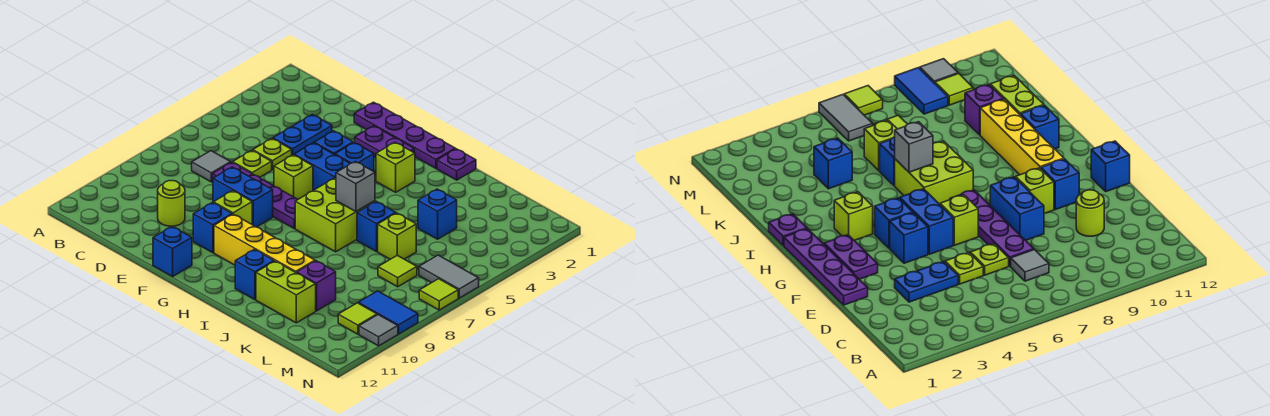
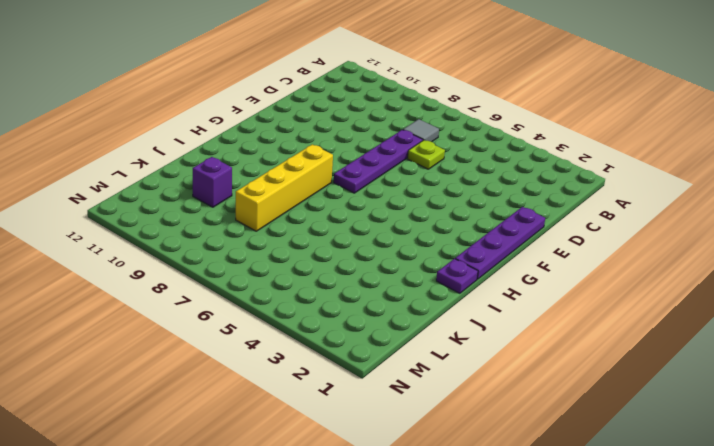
yellow brick H8:K8 level 1 -> yellow brick G10:J10 level 1
none -> blue plate D3:D4 level 1
none -> lime plate D5 level 1
none -> lime round brick D10 level 1
none -> blue brick E8:F8 level 1

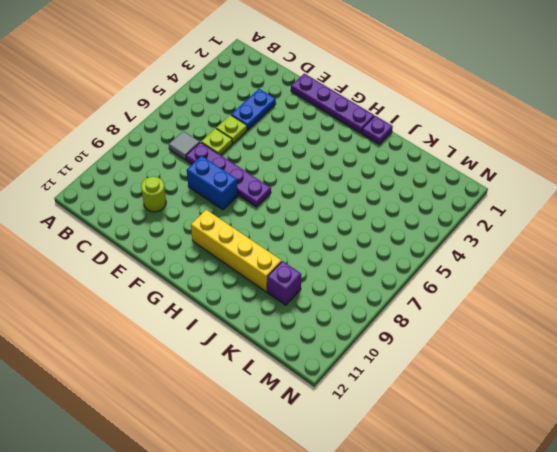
none -> purple plate F2:G2 level 1
none -> blue brick F4 level 1
none -> blue brick F5:G5 level 1
none -> lime brick F6 level 1

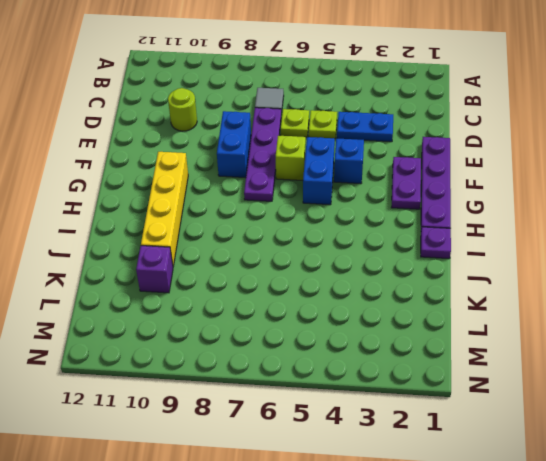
none -> lime brick F9 level 1
none -> blue brick F10 level 1
none -> blue brick F12 level 1
none -> blue brick G4 level 1

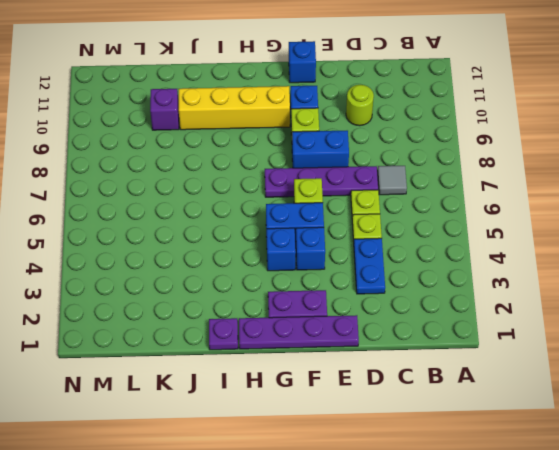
none -> lime brick H3 level 1
none -> lime brick H6:I7 level 1
none -> blue brick I11 level 1
none -> blue brick J6 level 1

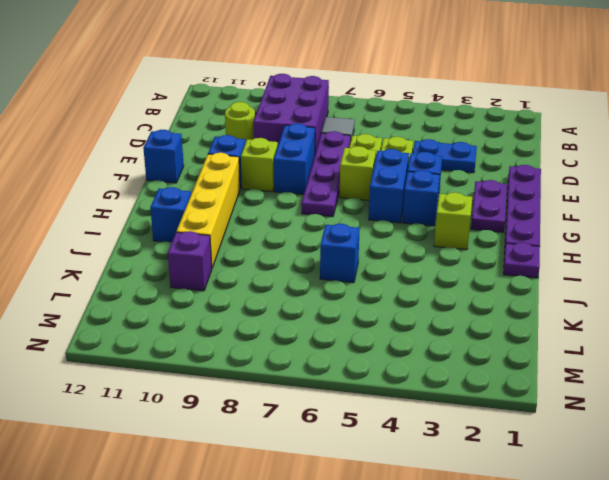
purple brick B8:D9 level 1 -> none
none -> lime brick H6:I7 level 1
none -> lime brick J11:K11 level 1
none -> blue brick K4 level 1
none -> lime brick K6 level 1

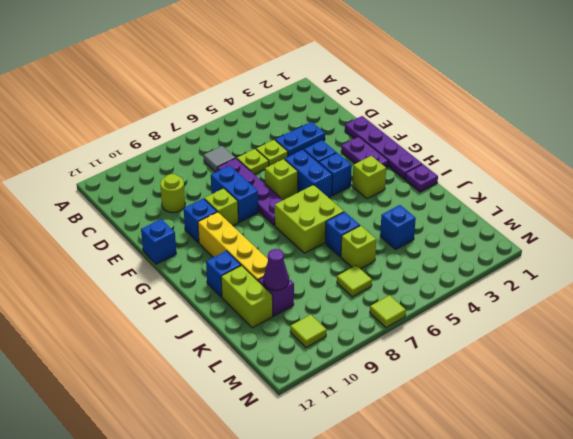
purple cone K10 level 2 -> none
none -> grey tile M6:N6 level 1
none -> blue tile M9:N9 level 1
none -> grey tile N10 level 1
none -> grey brick I6 level 2

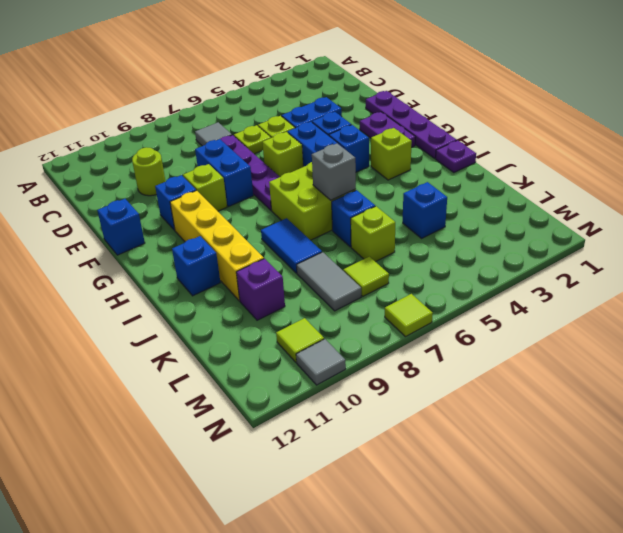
blue tile I8:J8 level 1 -> blue tile M9:N9 level 1
grey tile K8:L8 level 1 -> grey tile M6:N6 level 1
none -> lime brick J11:K11 level 1

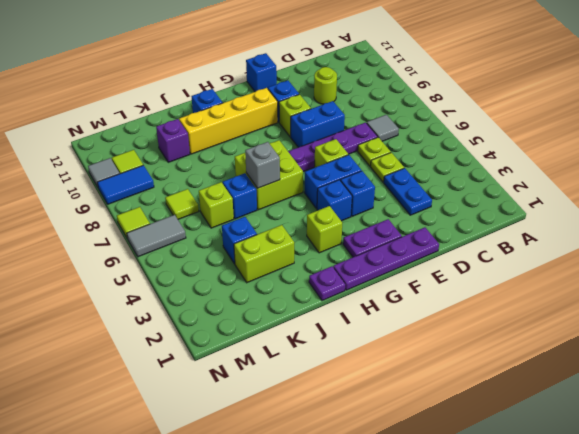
lime brick J3:K3 level 1 -> lime brick J11:K11 level 1

